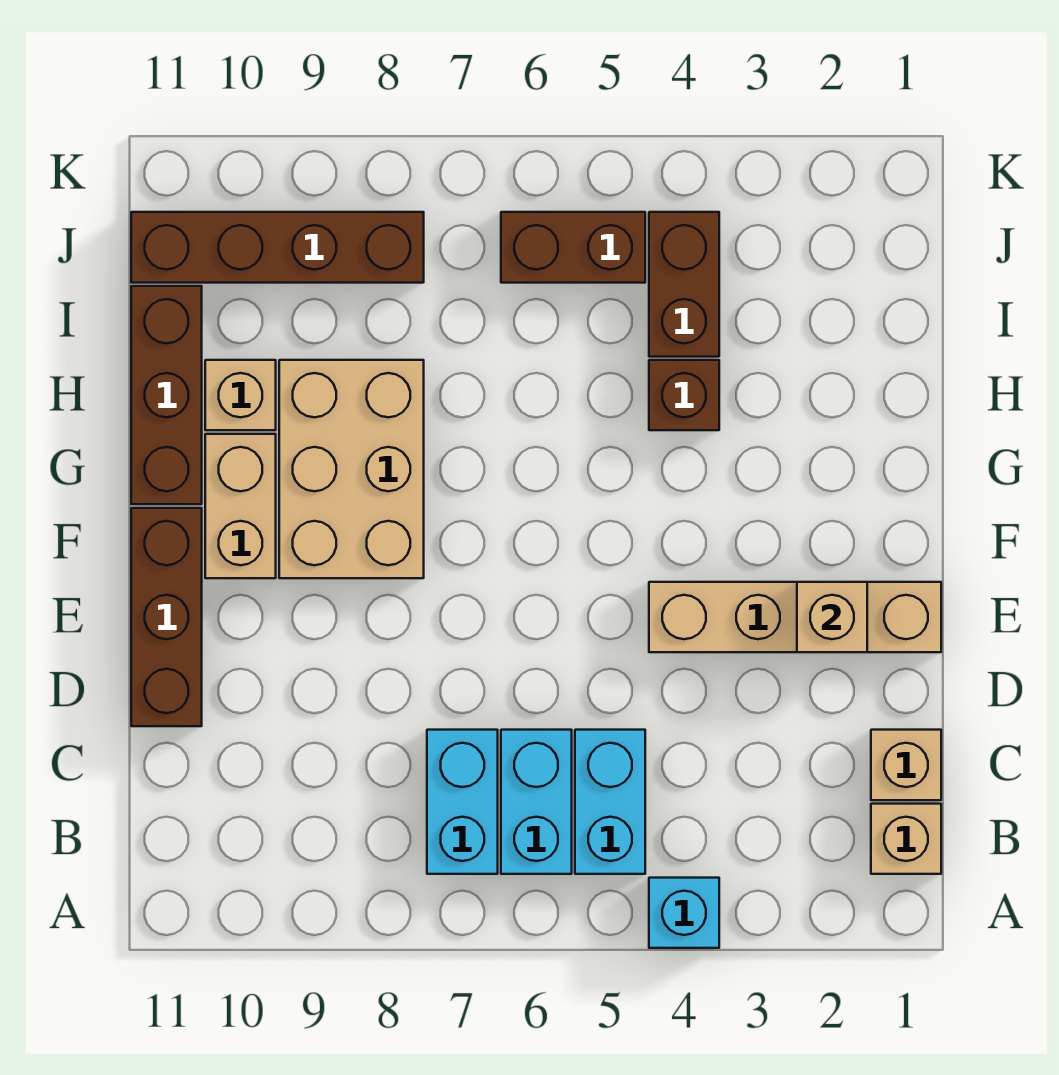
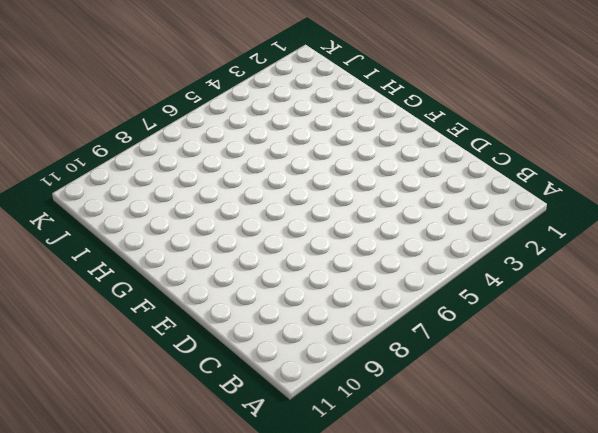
none -> cyan brick A4 level 1
none -> tan brick B1 level 1
none -> cyan brick B5:C5 level 1

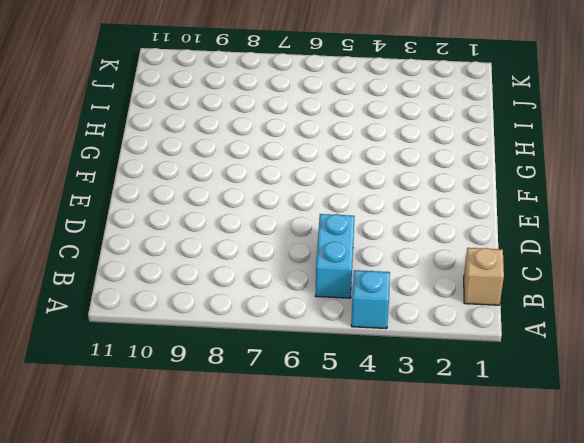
none -> cyan brick B6:C6 level 1
none -> cyan brick B7:C7 level 1
none -> tan brick C1 level 1

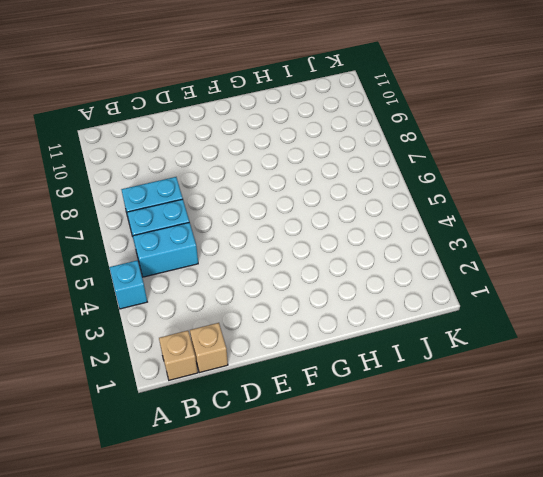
none -> brown brick D11:F11 level 1
none -> tan brick E1:E4 level 1
none -> tan brick F8:H9 level 1

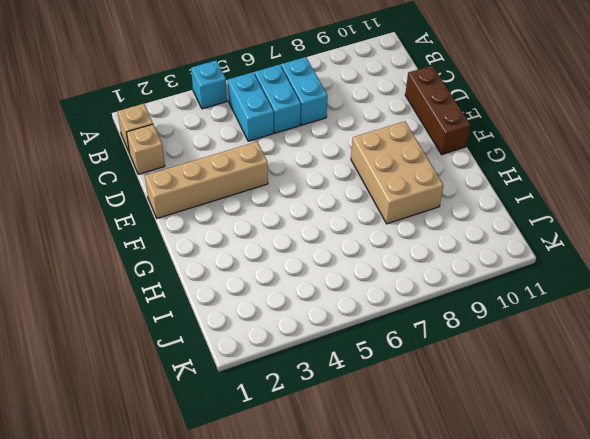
none -> tan brick F10:G10 level 1
none -> brown brick G11:I11 level 1
none -> brown brick H4 level 1

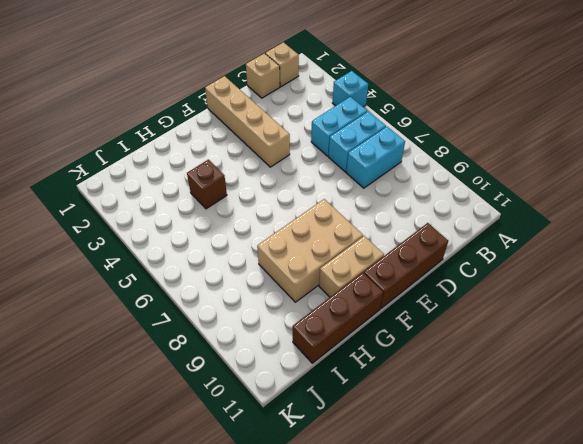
none -> tan brick H10 level 1
none -> brown brick I4:J4 level 1
none -> brown brick J5:J6 level 1

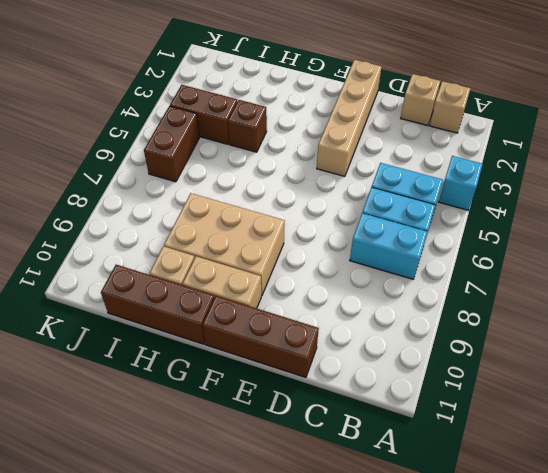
none -> brown brick J8:J11 level 1
none -> tan brick E2 level 2

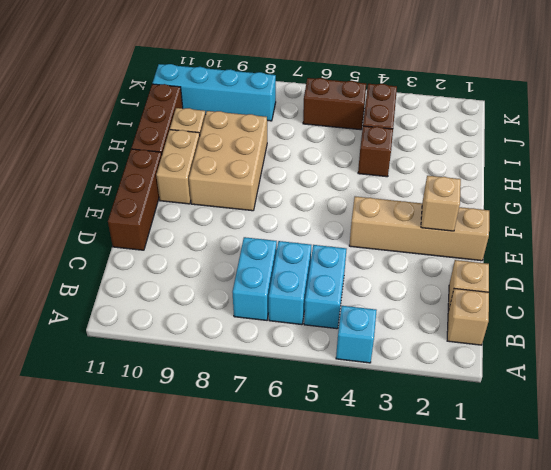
cyan brick J8:J11 level 1 -> brown brick J8:J11 level 1

